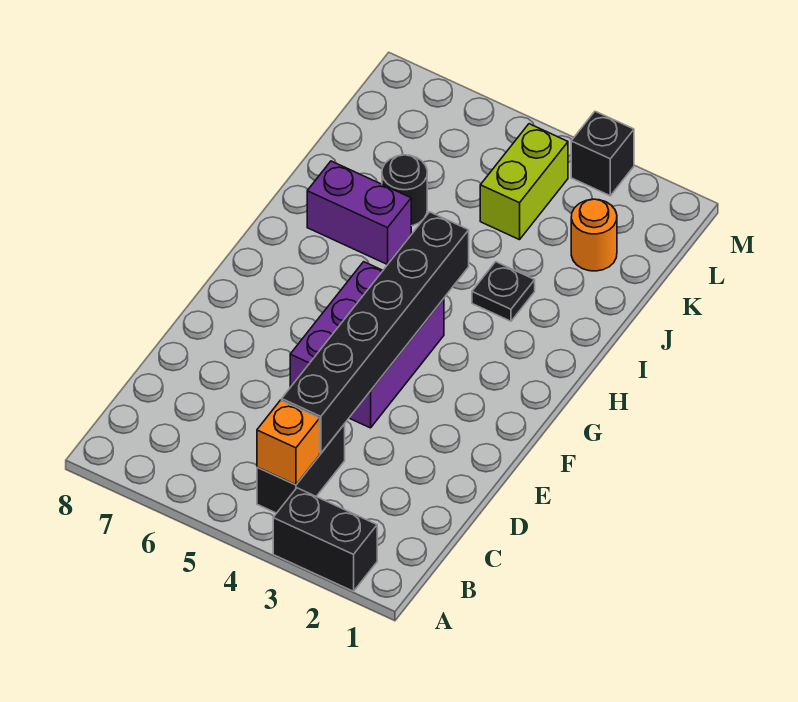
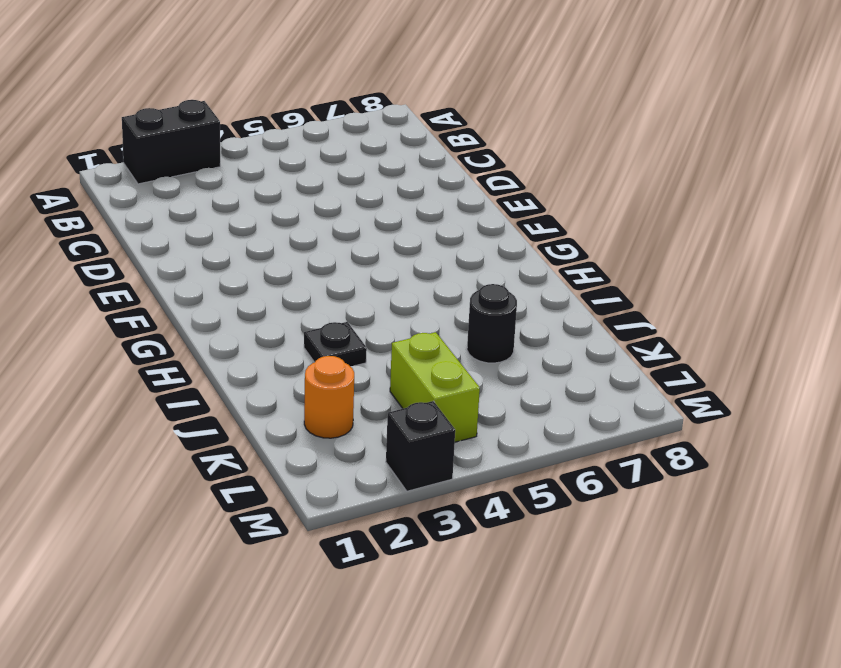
none -> black brick B4:C4 level 1
none -> purple brick E4:G5 level 1

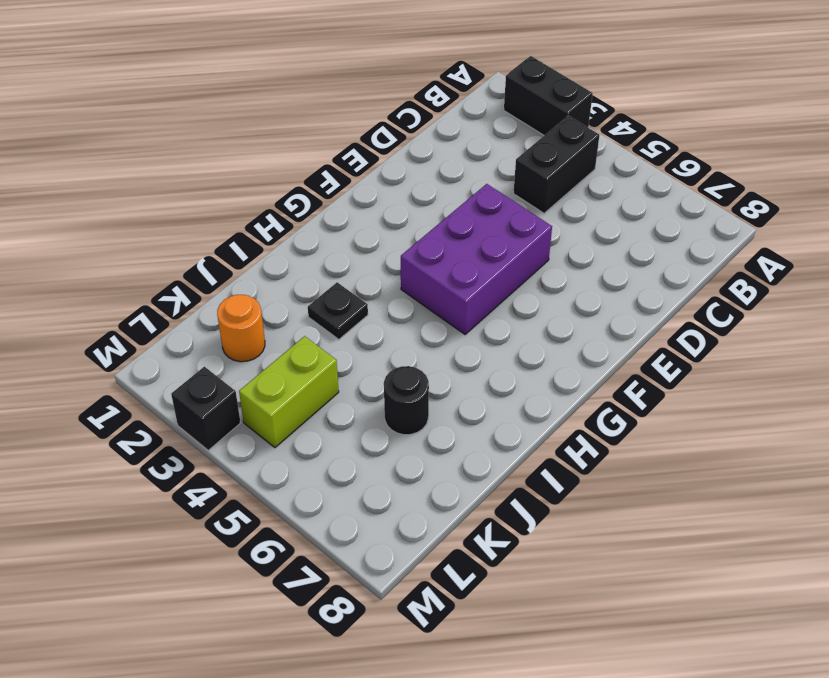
none -> purple brick I6:I7 level 1
none -> orange brick B4 level 2

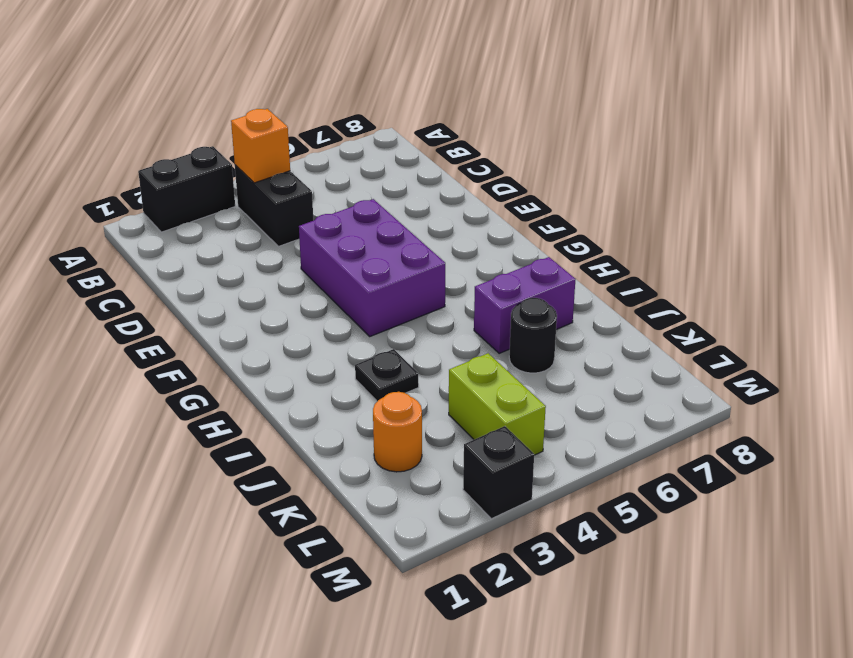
none -> black brick C4:H4 level 2

